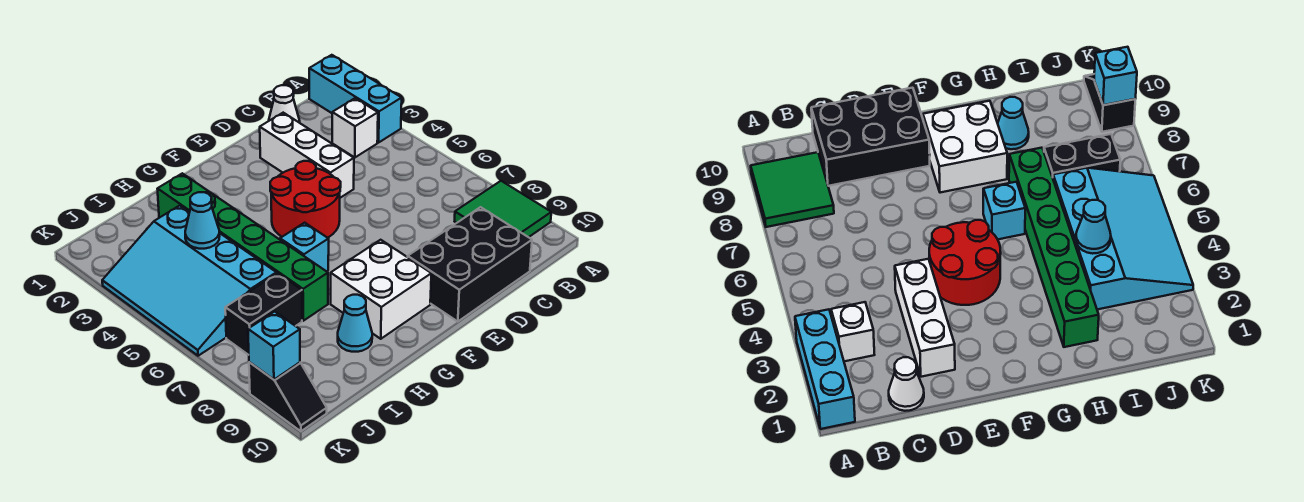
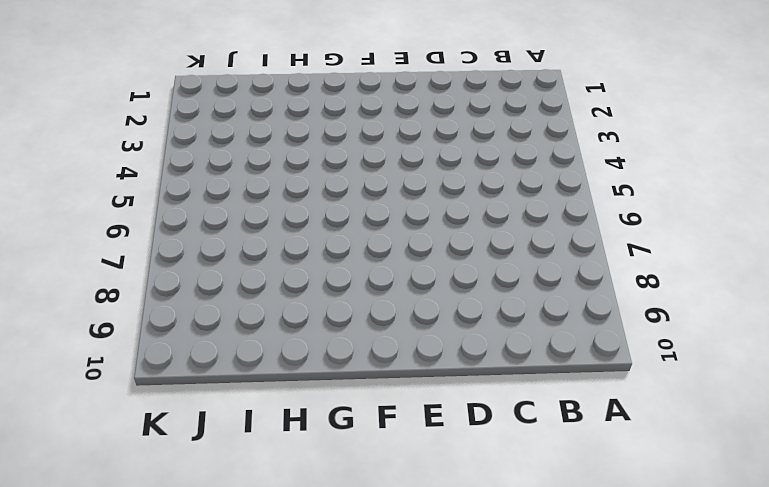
none -> cyan brick A1:A3 level 1
none -> green tile A8:B9 level 1
none -> white brick B3 level 1

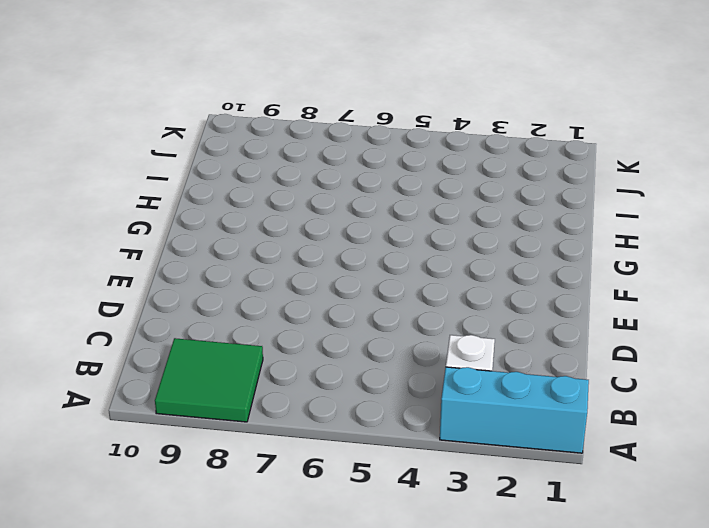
none -> white cone C1 level 1
none -> black brick C9:E10 level 1
none -> white brick D2:D4 level 1

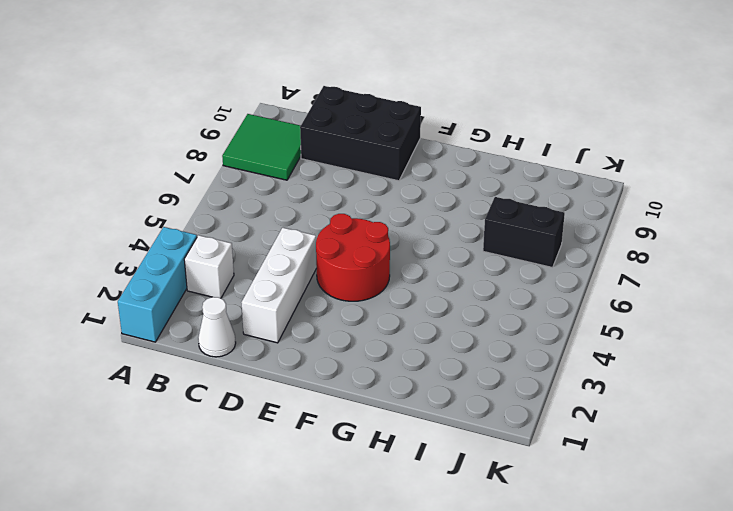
none -> white brick F8:G9 level 1
none -> cyan brick G6 level 1
none -> green brick H2:H7 level 1

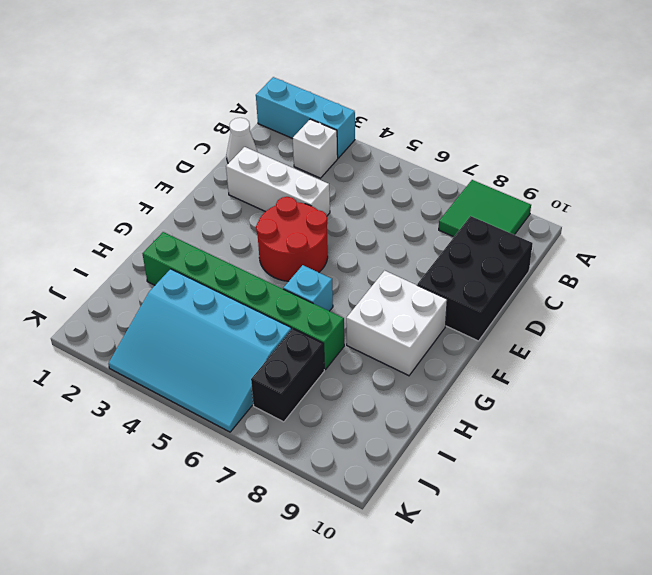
none -> cyan cone H9 level 1
none -> black slope K9:K10 level 1 top 9
none -> cyan cone I4 level 2

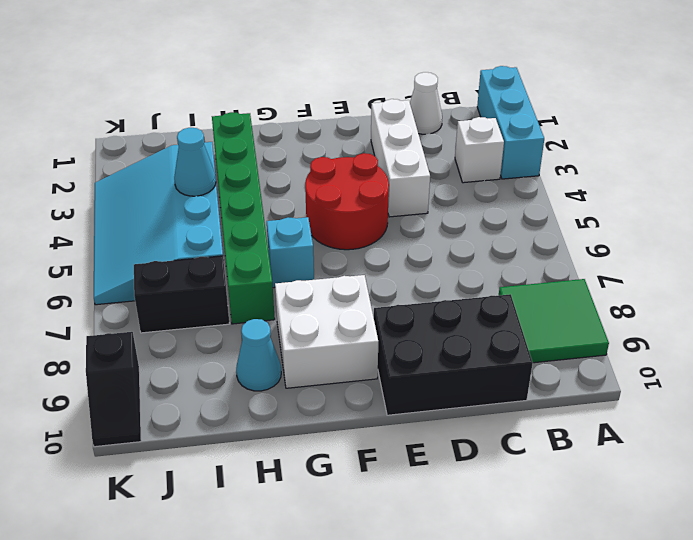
none -> cyan brick K9 level 2

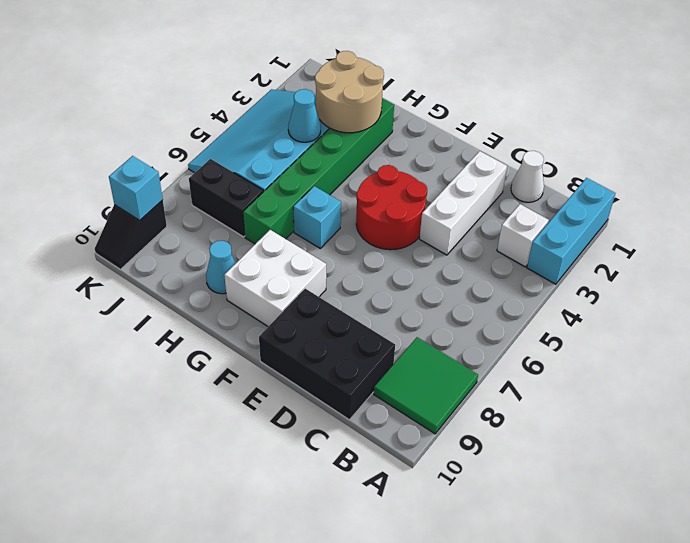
tan round brick H2:I3 level 2 -> none

